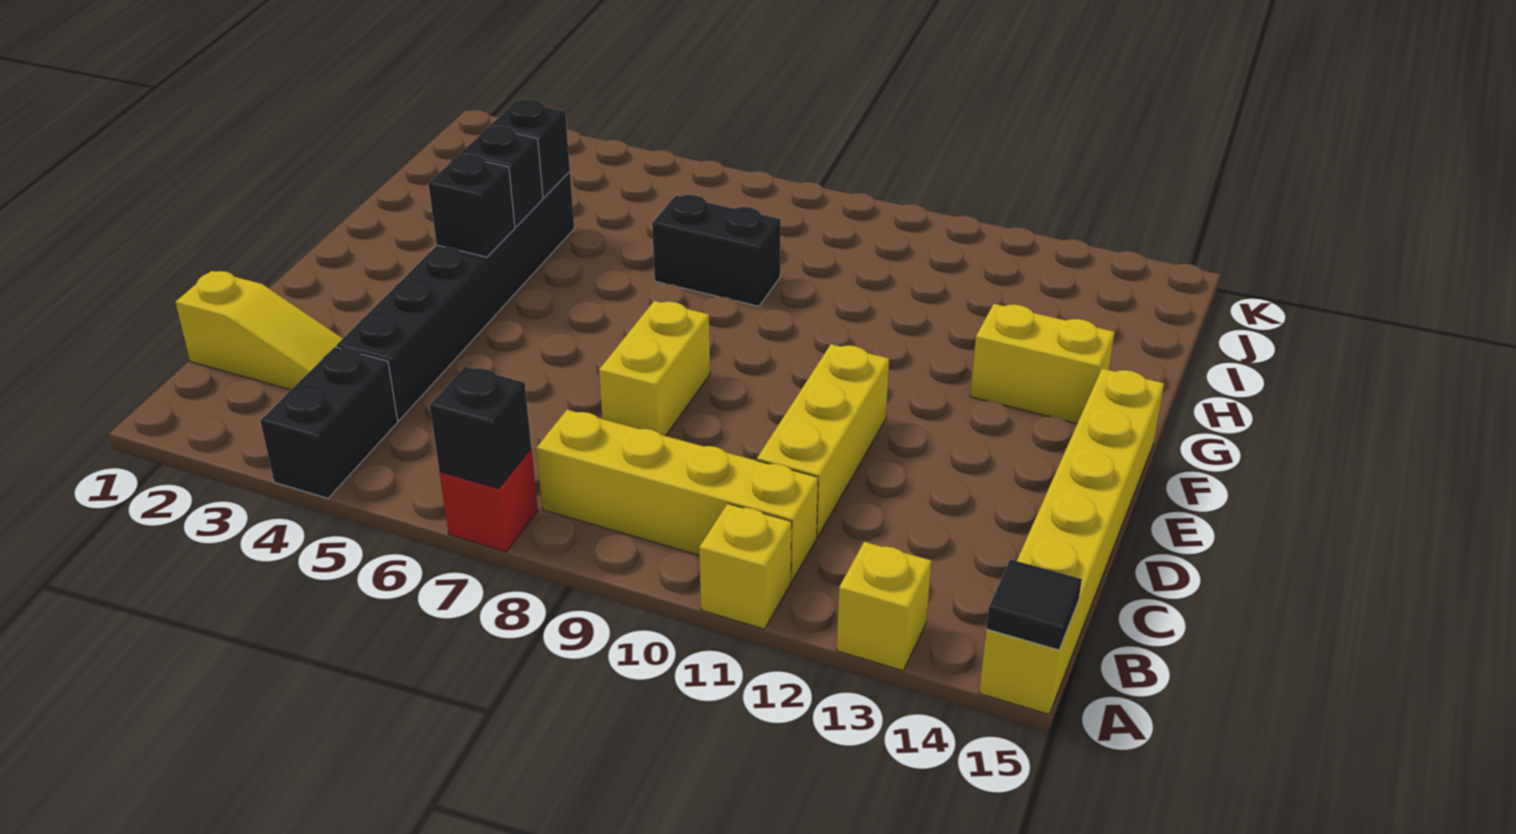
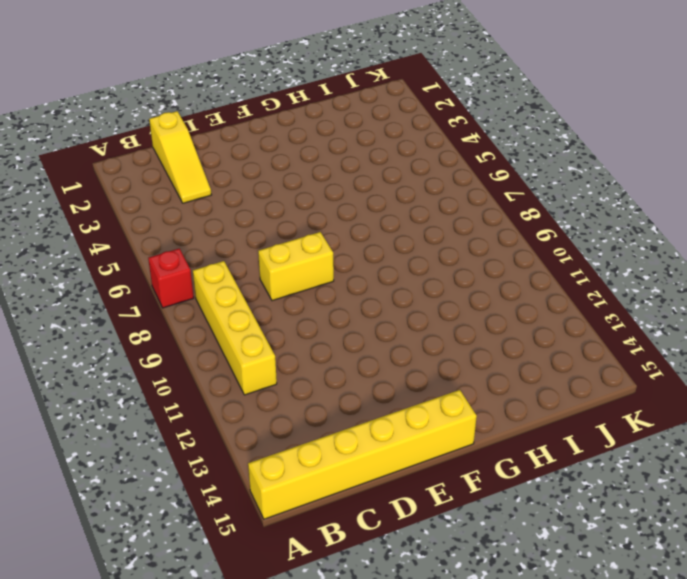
none -> black brick A4:B4 level 1
none -> yellow brick A11 level 1
none -> yellow brick A13 level 1

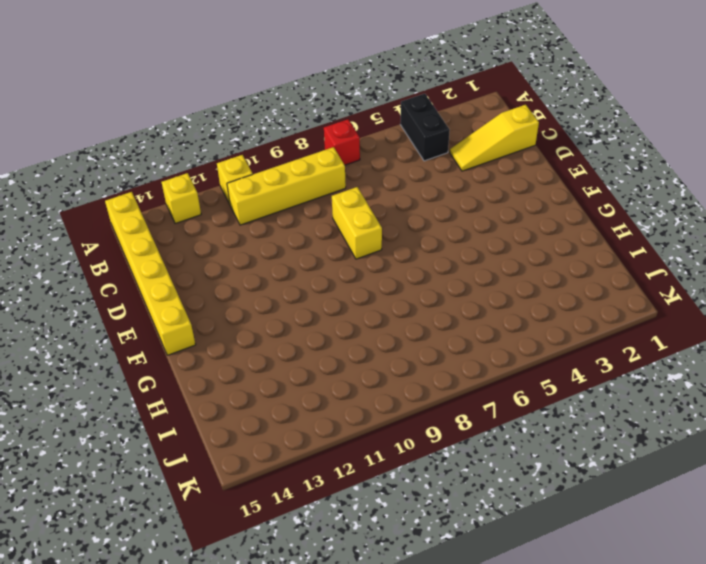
none -> black brick C4:H4 level 1
none -> yellow brick C11:E11 level 1
none -> yellow brick G13:G14 level 1

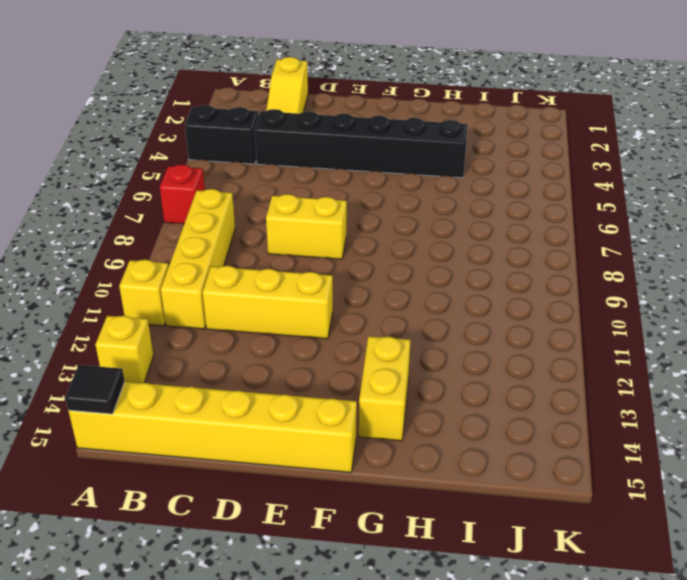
none -> black brick H7:H8 level 1
none -> black brick A7 level 2
none -> black brick F4 level 2

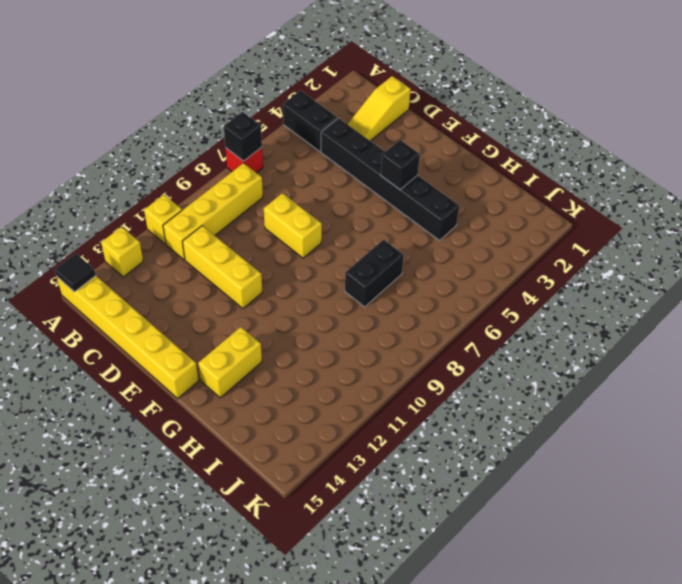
none -> black brick G4 level 2
none -> black brick H4 level 2

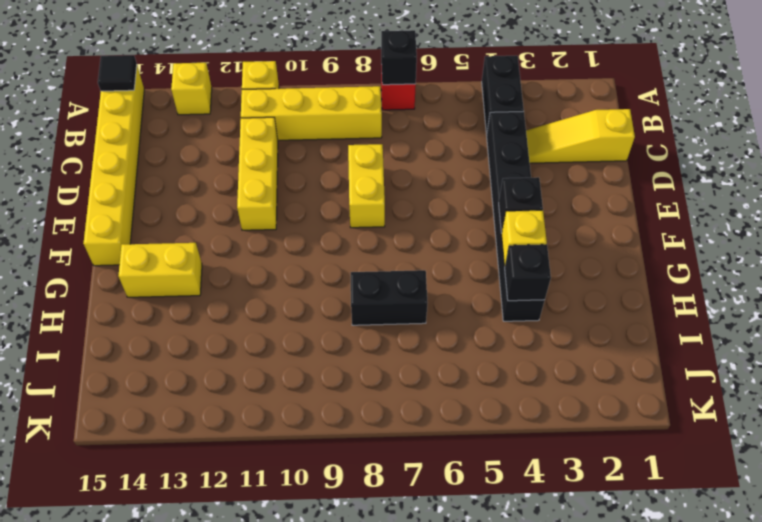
yellow brick G4 level 2 -> black brick G4 level 2

